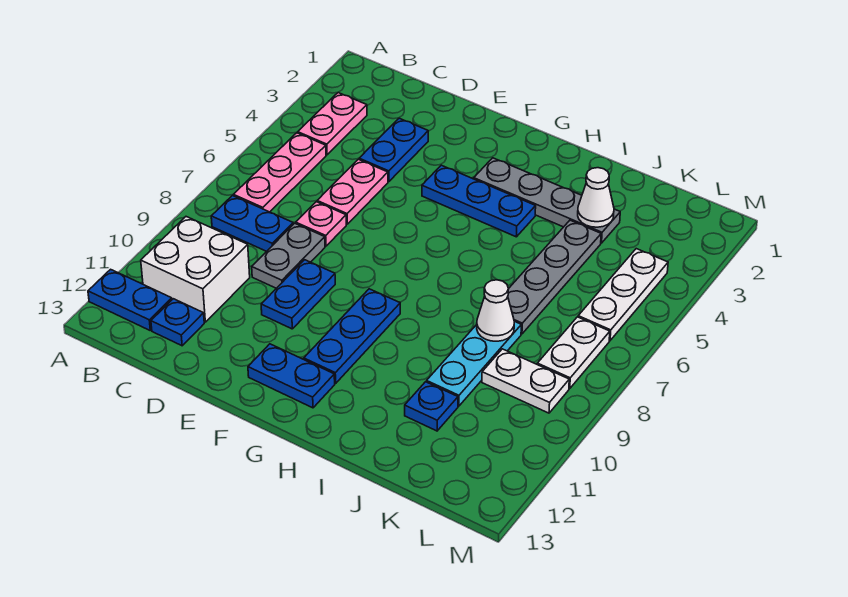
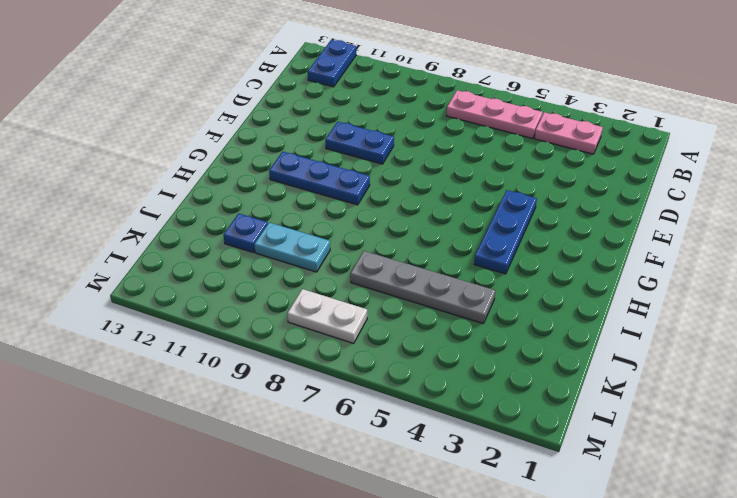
cyan plate J9:J10 level 1 -> cyan plate J8:J10 level 1
none -> blue plate B8:C8 level 1
none -> white brick B10:C11 level 1
none -> blue plate C12 level 1

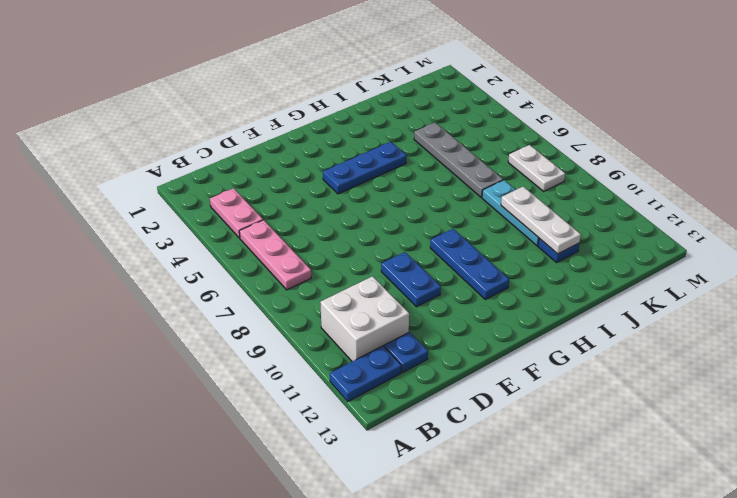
white plate J9:J11 level 2 -> white plate L4:L6 level 1
none -> blue plate B8:C8 level 1
none -> blue plate D3:D4 level 1
none -> pink plate D5:D6 level 1

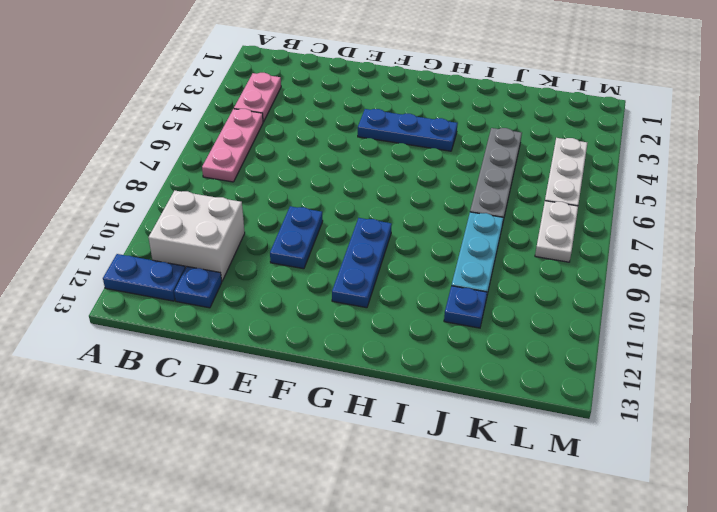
none -> blue plate B8:C8 level 1
none -> blue plate D3:D4 level 1
none -> pink plate D5:D6 level 1

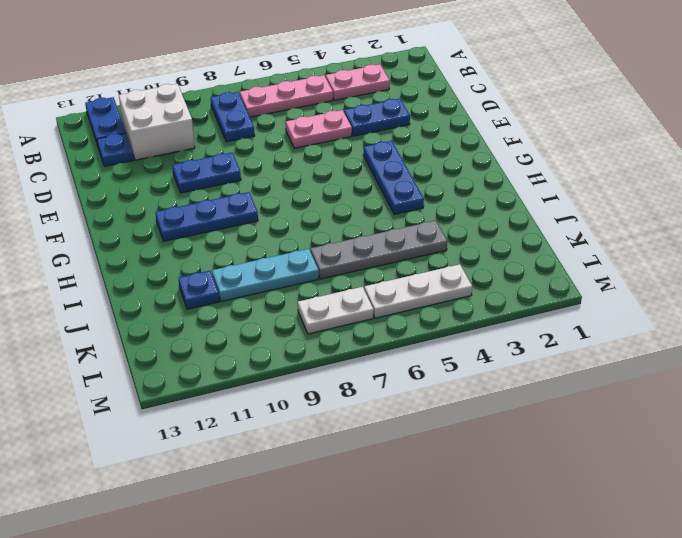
none -> pink plate D7 level 1
none -> grey plate D8:D9 level 1
none -> blue plate F12:G12 level 1

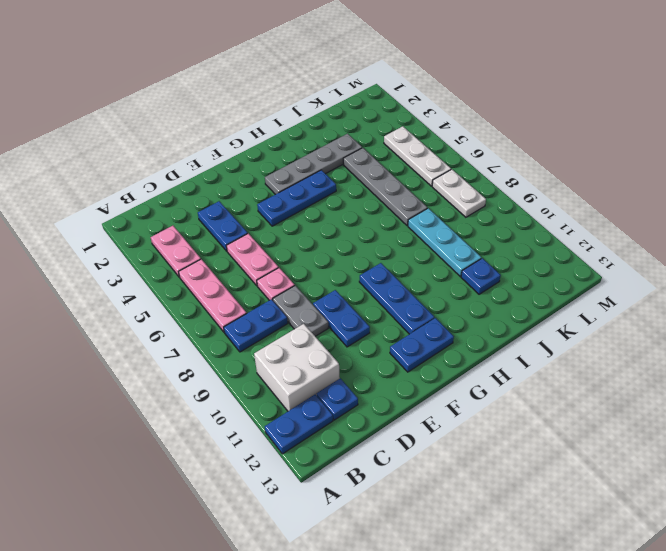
none -> white plate K9:L9 level 1
none -> white cone J3 level 2
none -> white cone J8 level 2

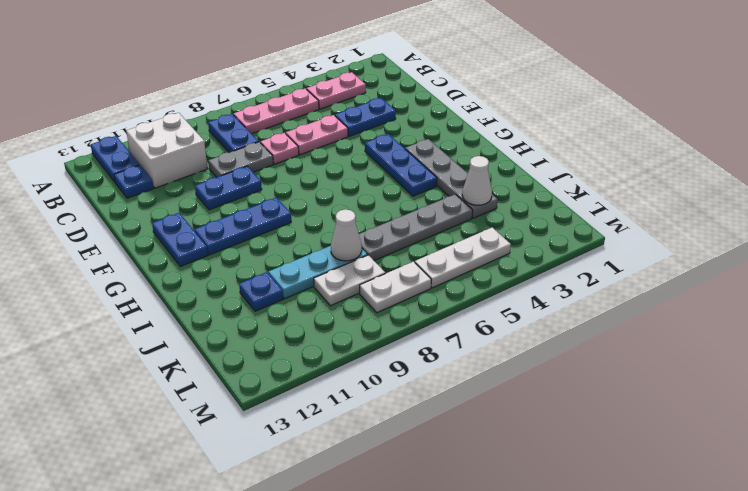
white plate K8:K9 level 1 -> white plate K9:L9 level 1

